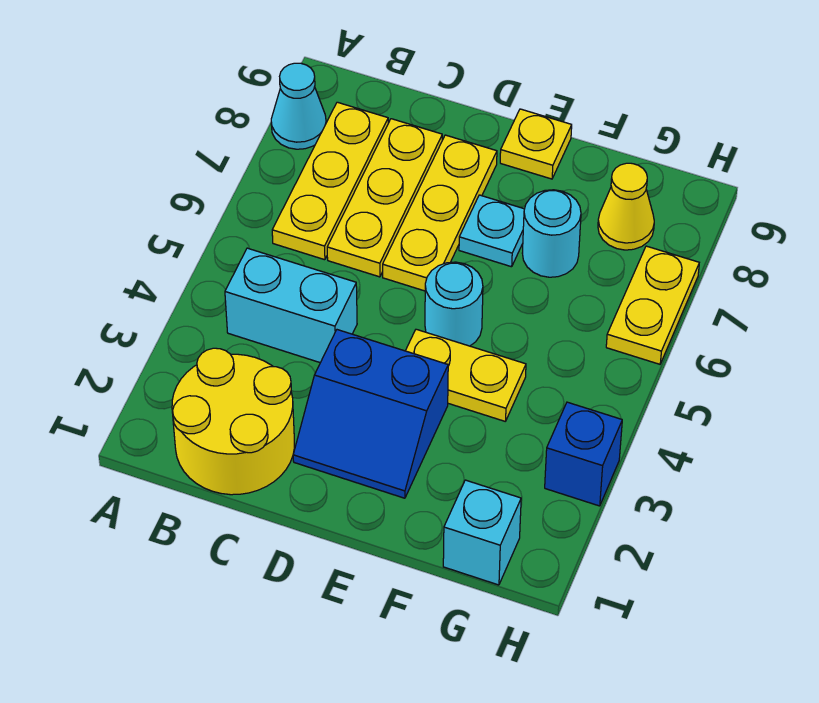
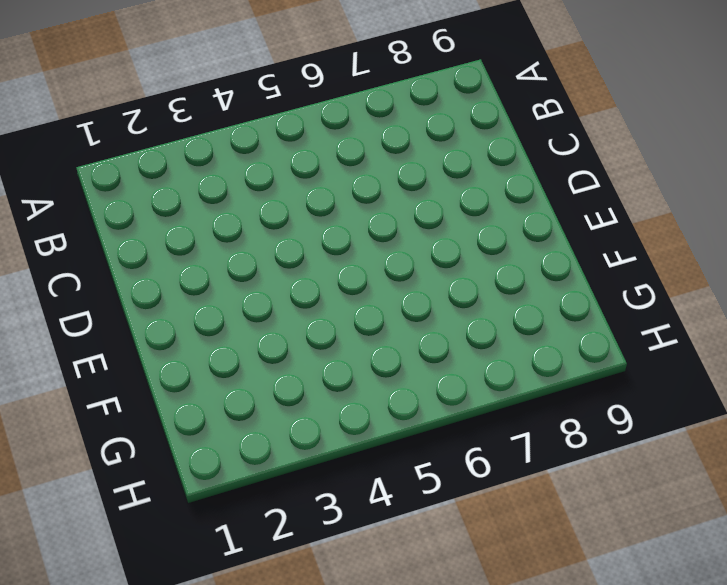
none -> cyan cone A8 level 1
none -> yellow round brick B1:C2 level 1
none -> cyan brick B4:C4 level 1

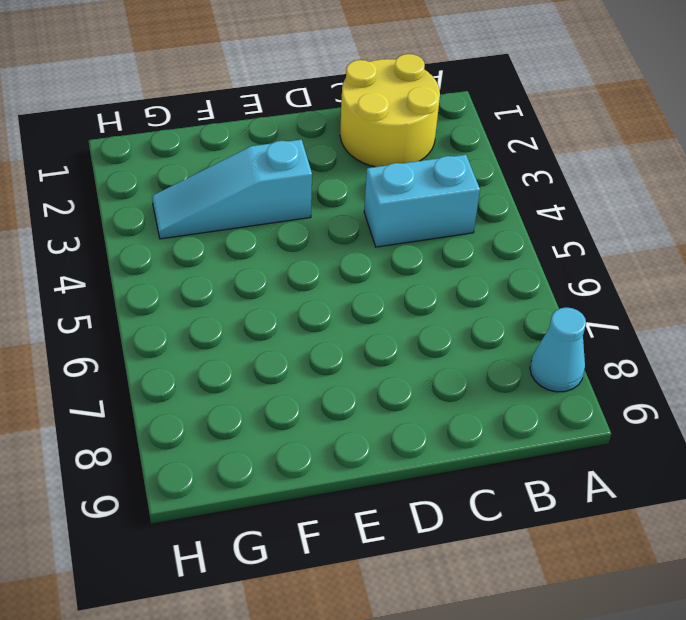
cyan slope E3:G3 level 1 top E -> blue slope D2:E3 level 1 top 3
none -> yellow plate B6:B8 level 1
none -> yellow plate C6:C8 level 1
none -> yellow plate D6:D8 level 1

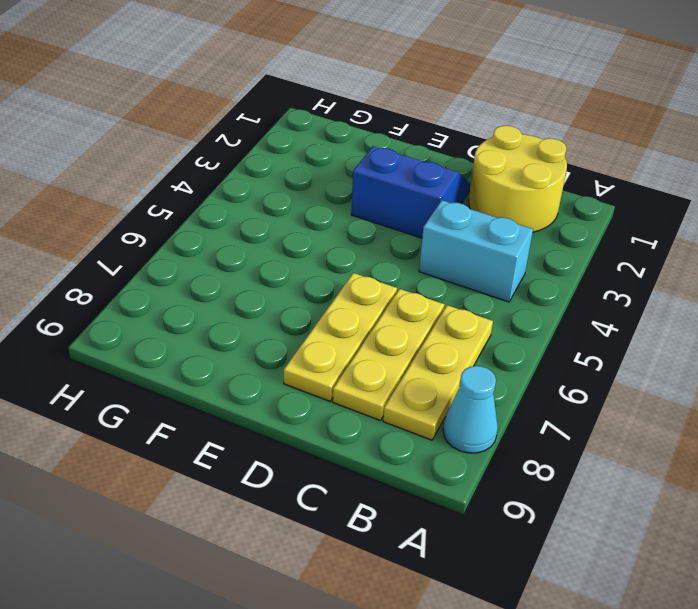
none -> yellow plate E4:F4 level 1
none -> cyan round brick E5 level 1
none -> cyan plate E7 level 1

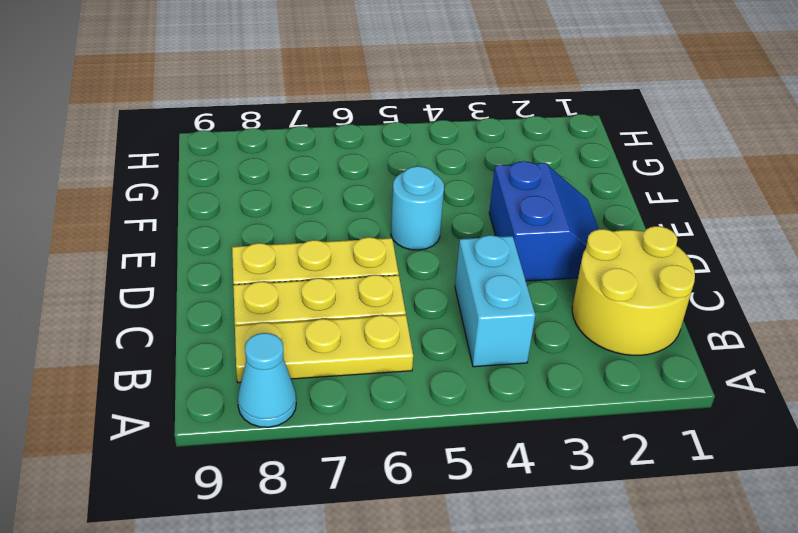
none -> yellow plate E4:F4 level 1
none -> cyan plate E7 level 1
none -> yellow plate E9 level 1

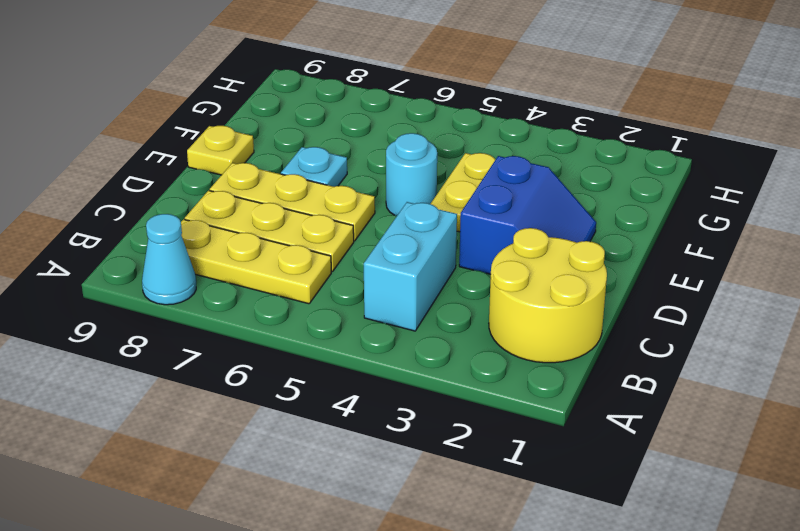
none -> cyan round brick F7 level 1
none -> cyan brick G1 level 1
none -> yellow cone G8 level 1

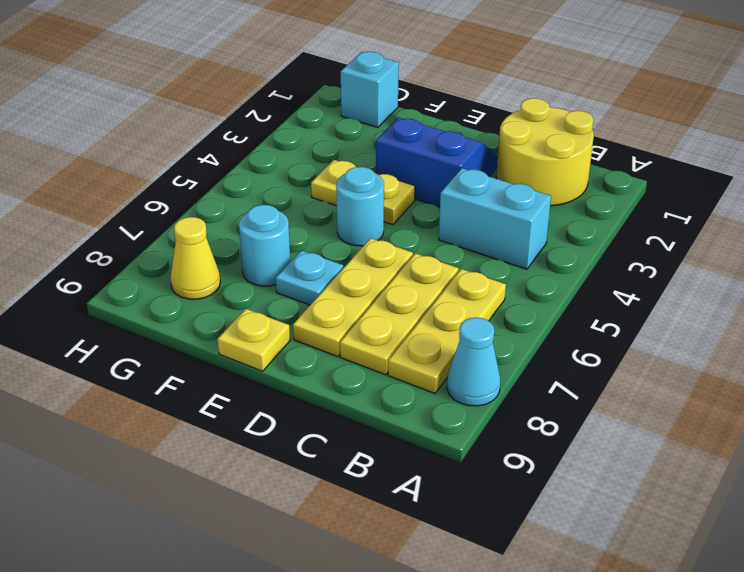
none -> blue brick H3 level 1
none -> yellow plate H6:H7 level 1

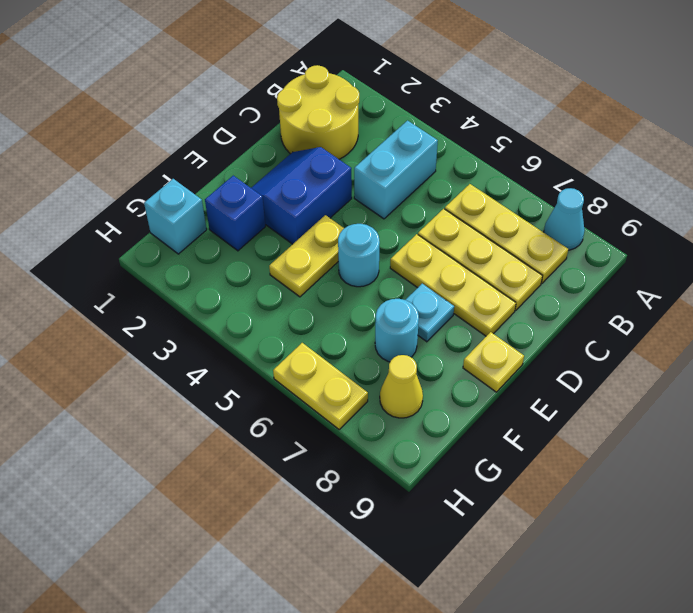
blue brick F2 level 1 -> blue brick H3 level 1

